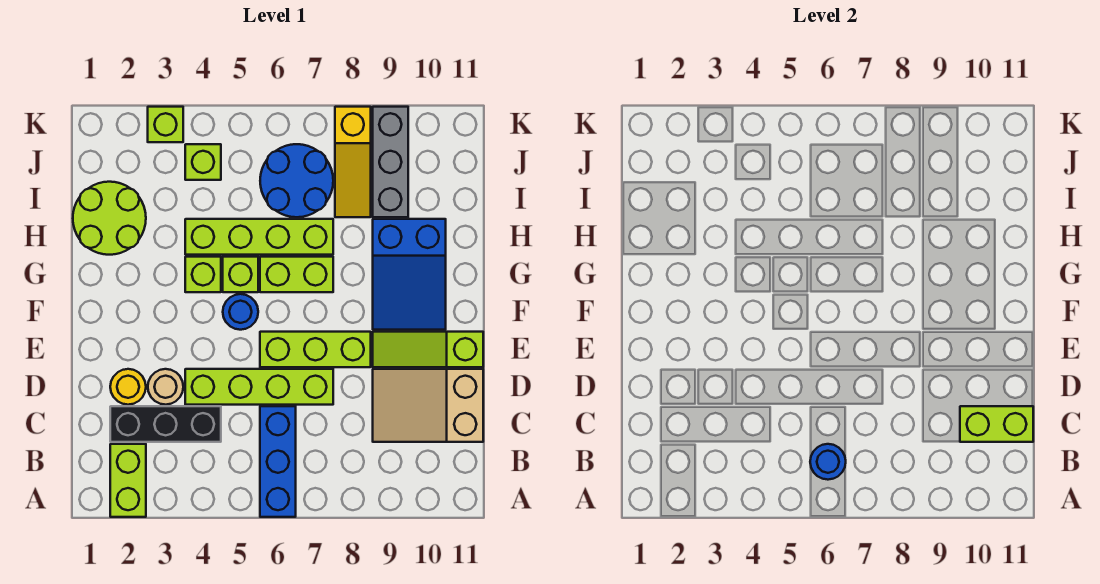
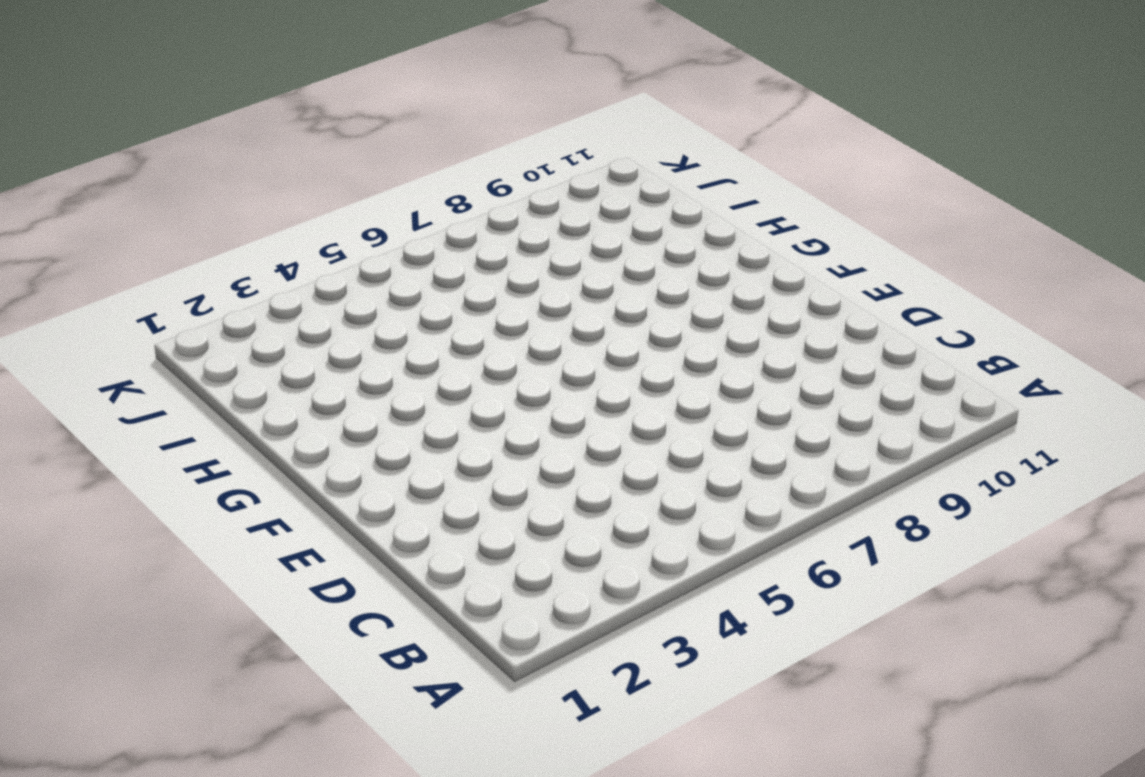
none -> lime brick A2:B2 level 1
none -> blue brick A6:C6 level 1
none -> black brick C2:C4 level 1

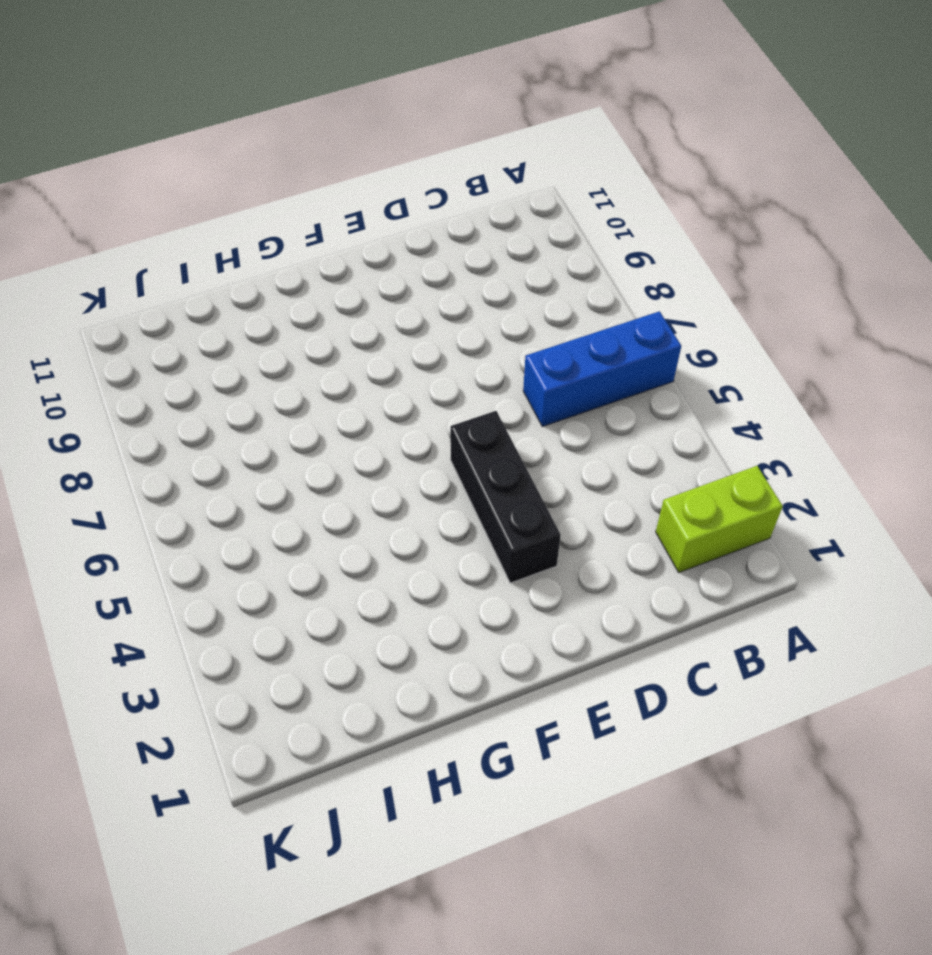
black brick E3:E5 level 1 -> black brick C2:C4 level 1
none -> tan slope C9:D11 level 1 top 11
none -> yellow round brick D2 level 1
none -> tan round brick D3 level 1

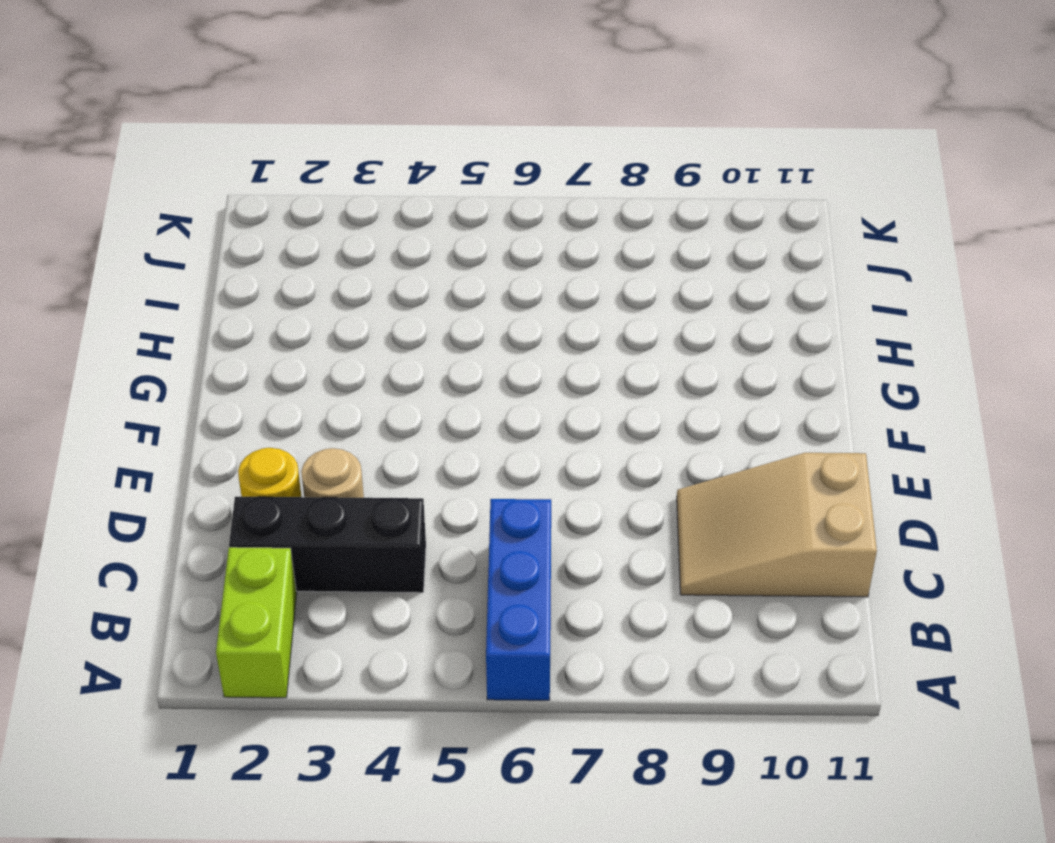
none -> lime brick D4:D7 level 1
none -> lime brick E6:E8 level 1
none -> lime slope E9:E11 level 1 top 11

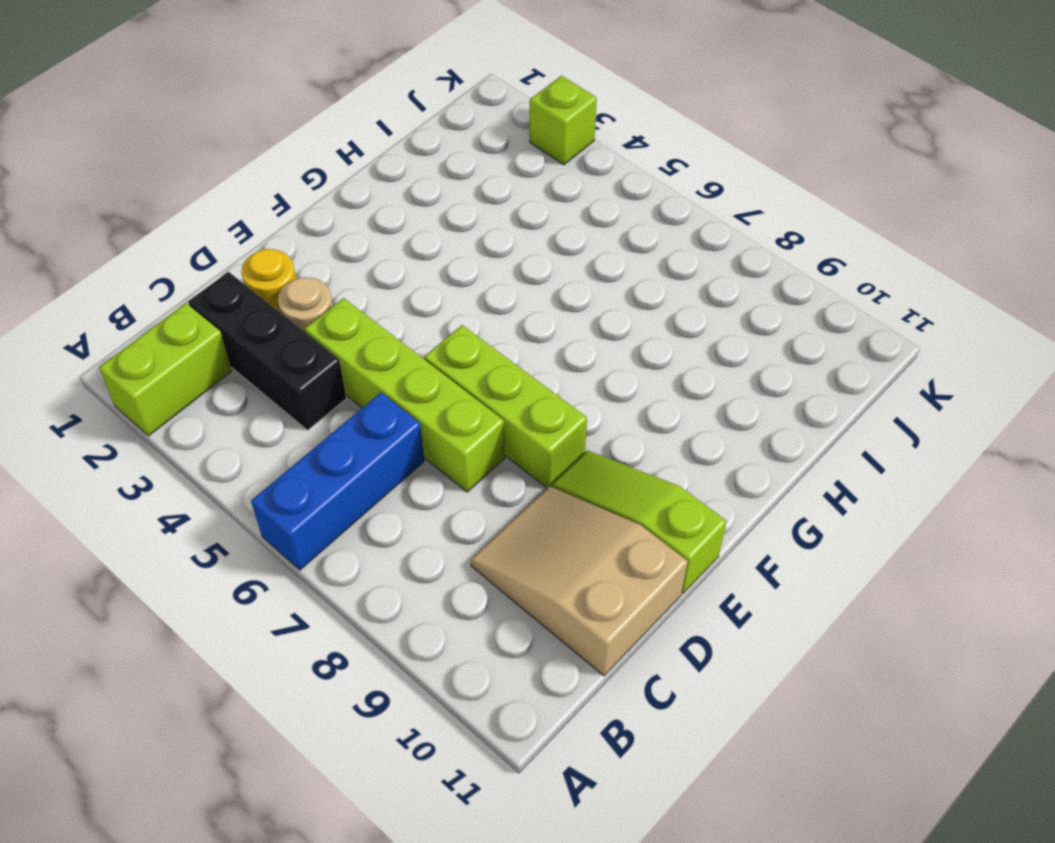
none -> blue round brick F5 level 1
none -> blue slope F9:H10 level 1 top H
none -> lime brick G4 level 1

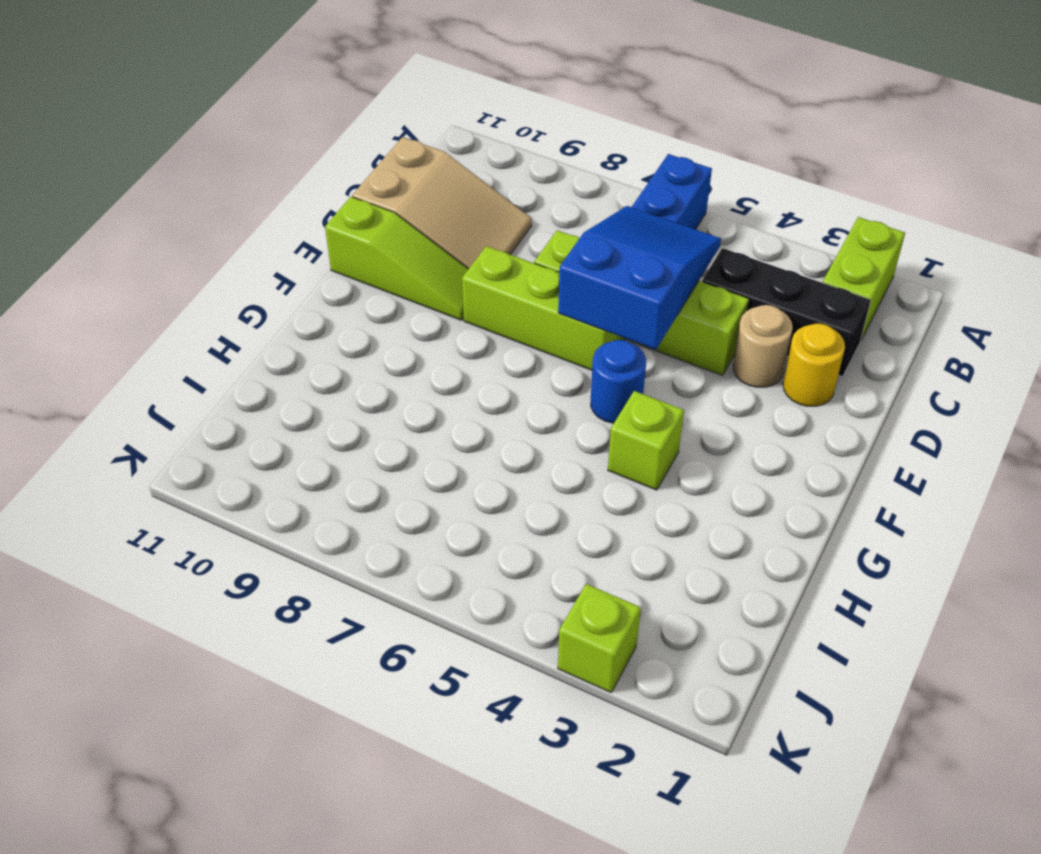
blue slope C5:E6 level 2 top E -> blue slope F9:H10 level 1 top H
none -> lime brick G5 level 1
none -> lime brick G6:G7 level 1
none -> lime round brick H1:I2 level 1

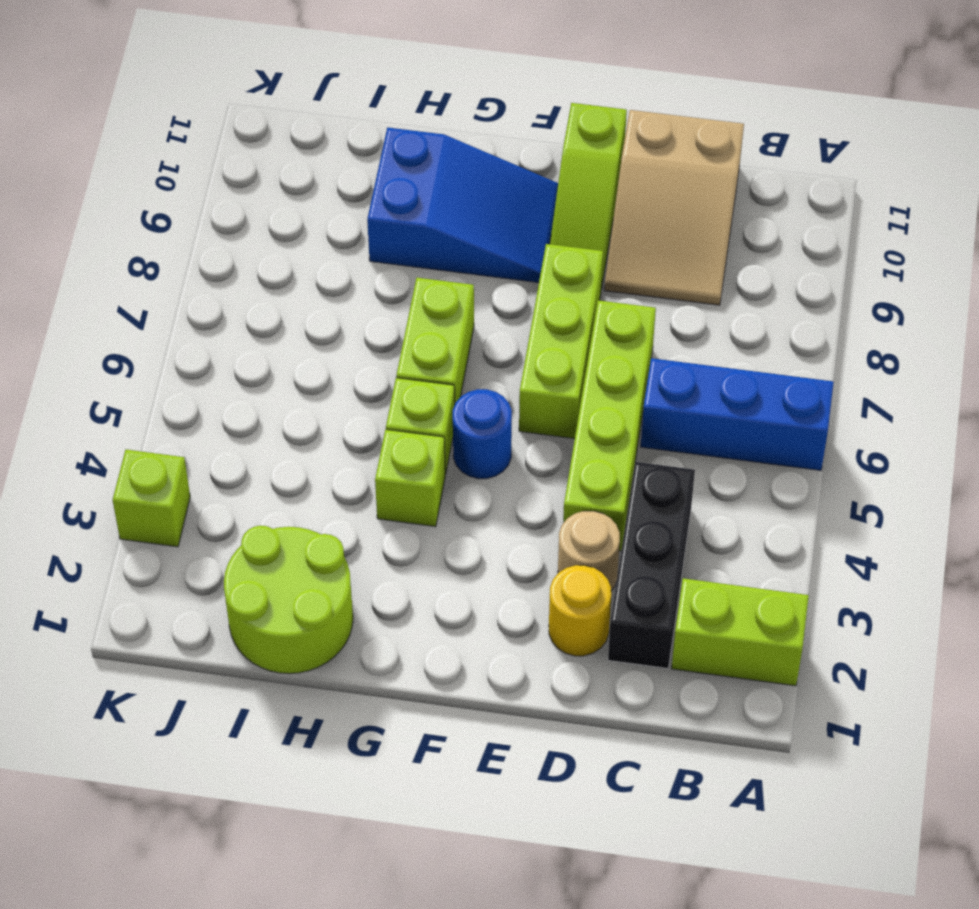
none -> lime brick H4:H7 level 1
none -> blue round brick I6:J7 level 1
none -> yellow slope I8:K8 level 1 top K

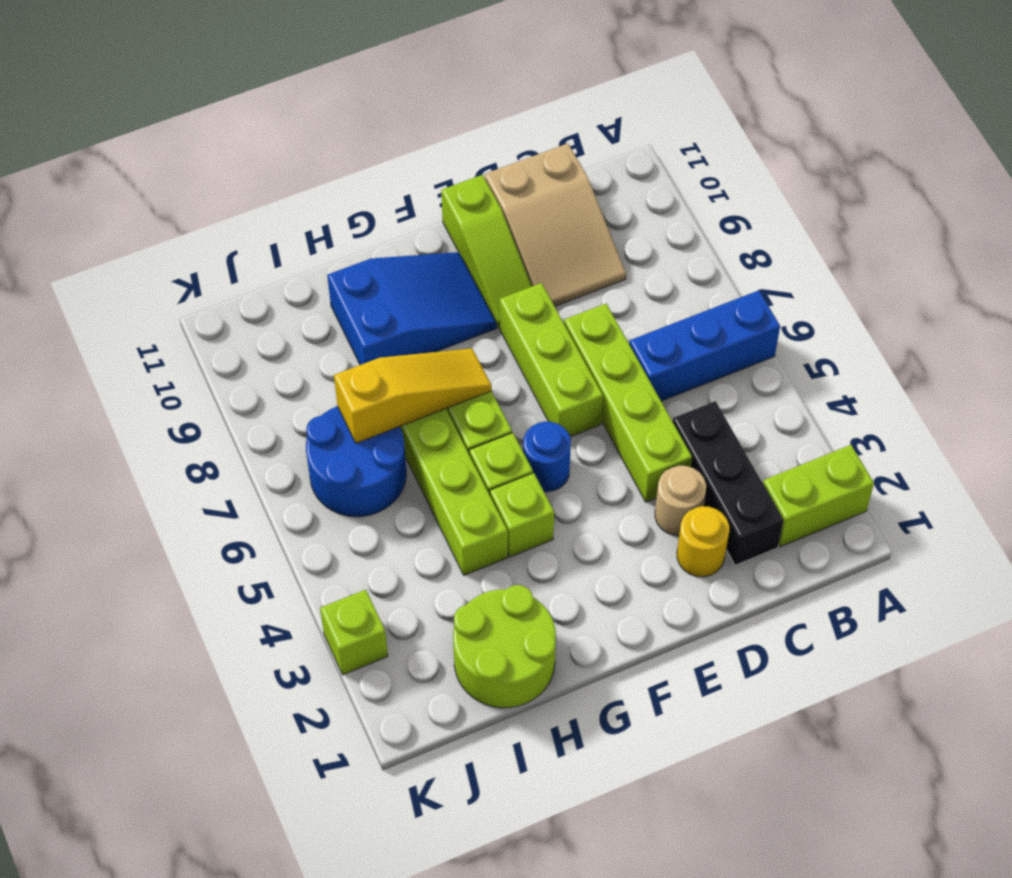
yellow slope G7:I7 level 2 top I -> yellow slope I8:K8 level 1 top K
none -> grey brick I9:K9 level 1
none -> lime brick J4 level 1
none -> blue round brick B6 level 2

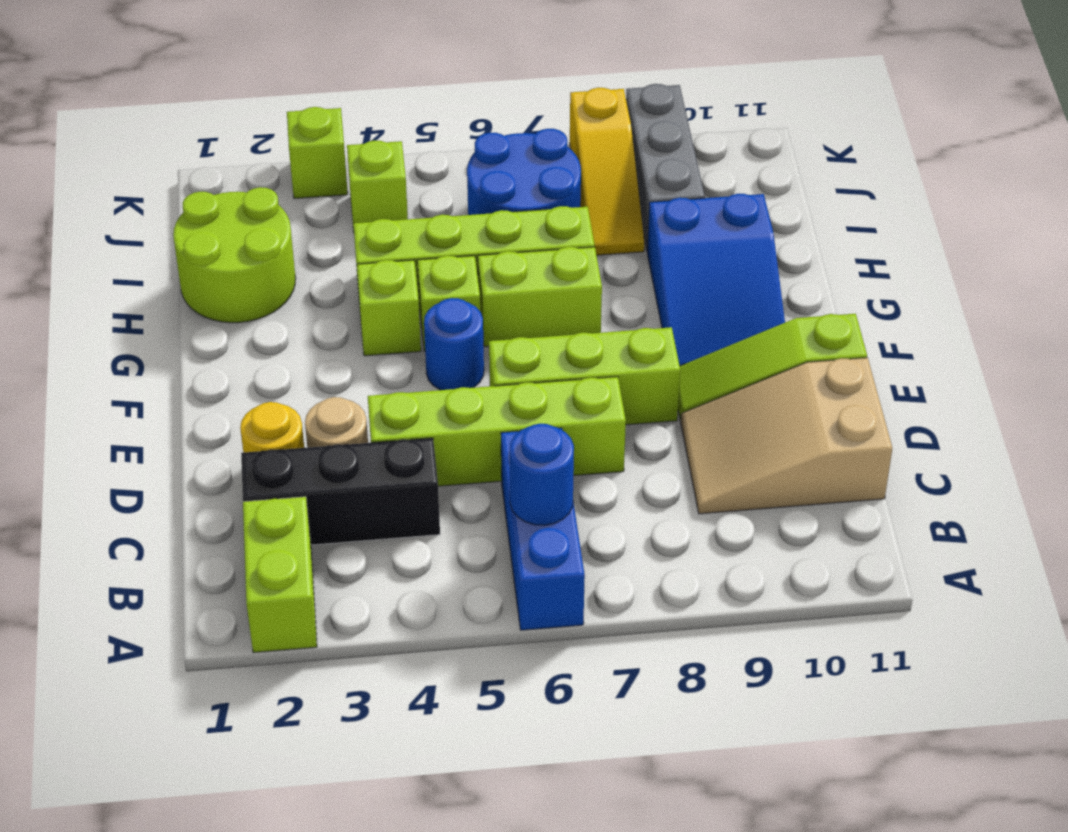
none -> lime brick C10:C11 level 2

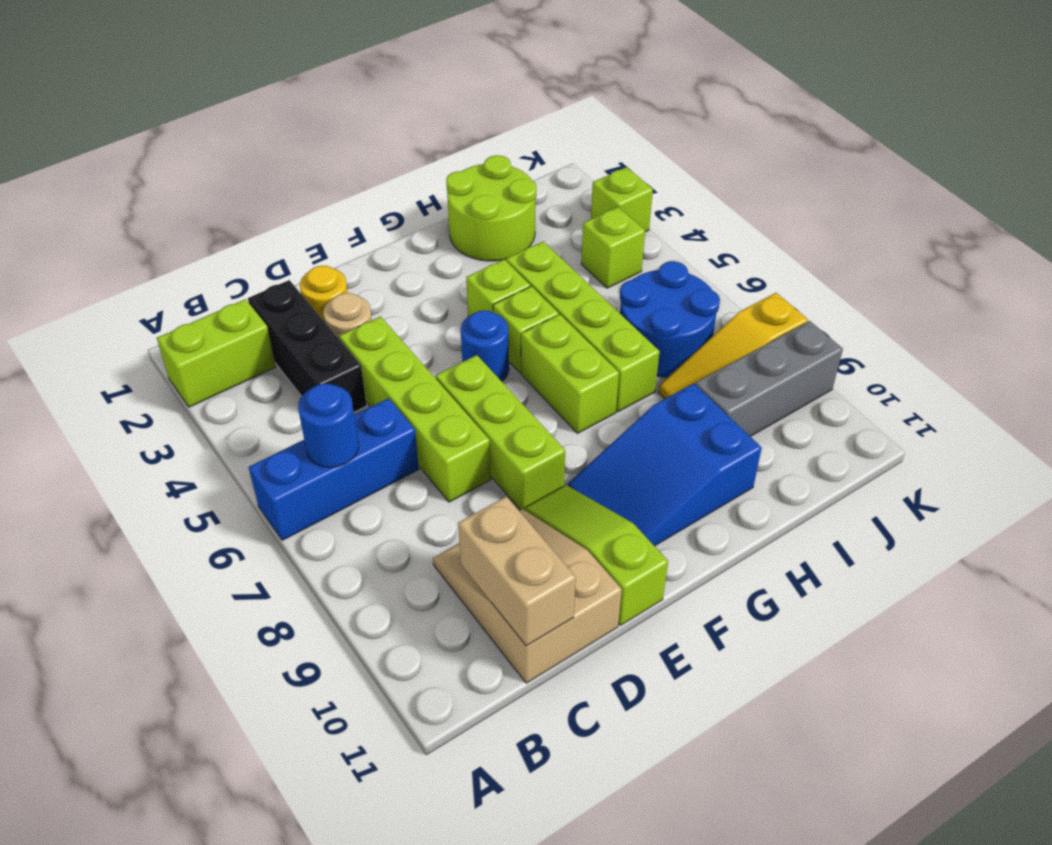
tan brick C10:C11 level 2 -> lime brick C10:C11 level 2

